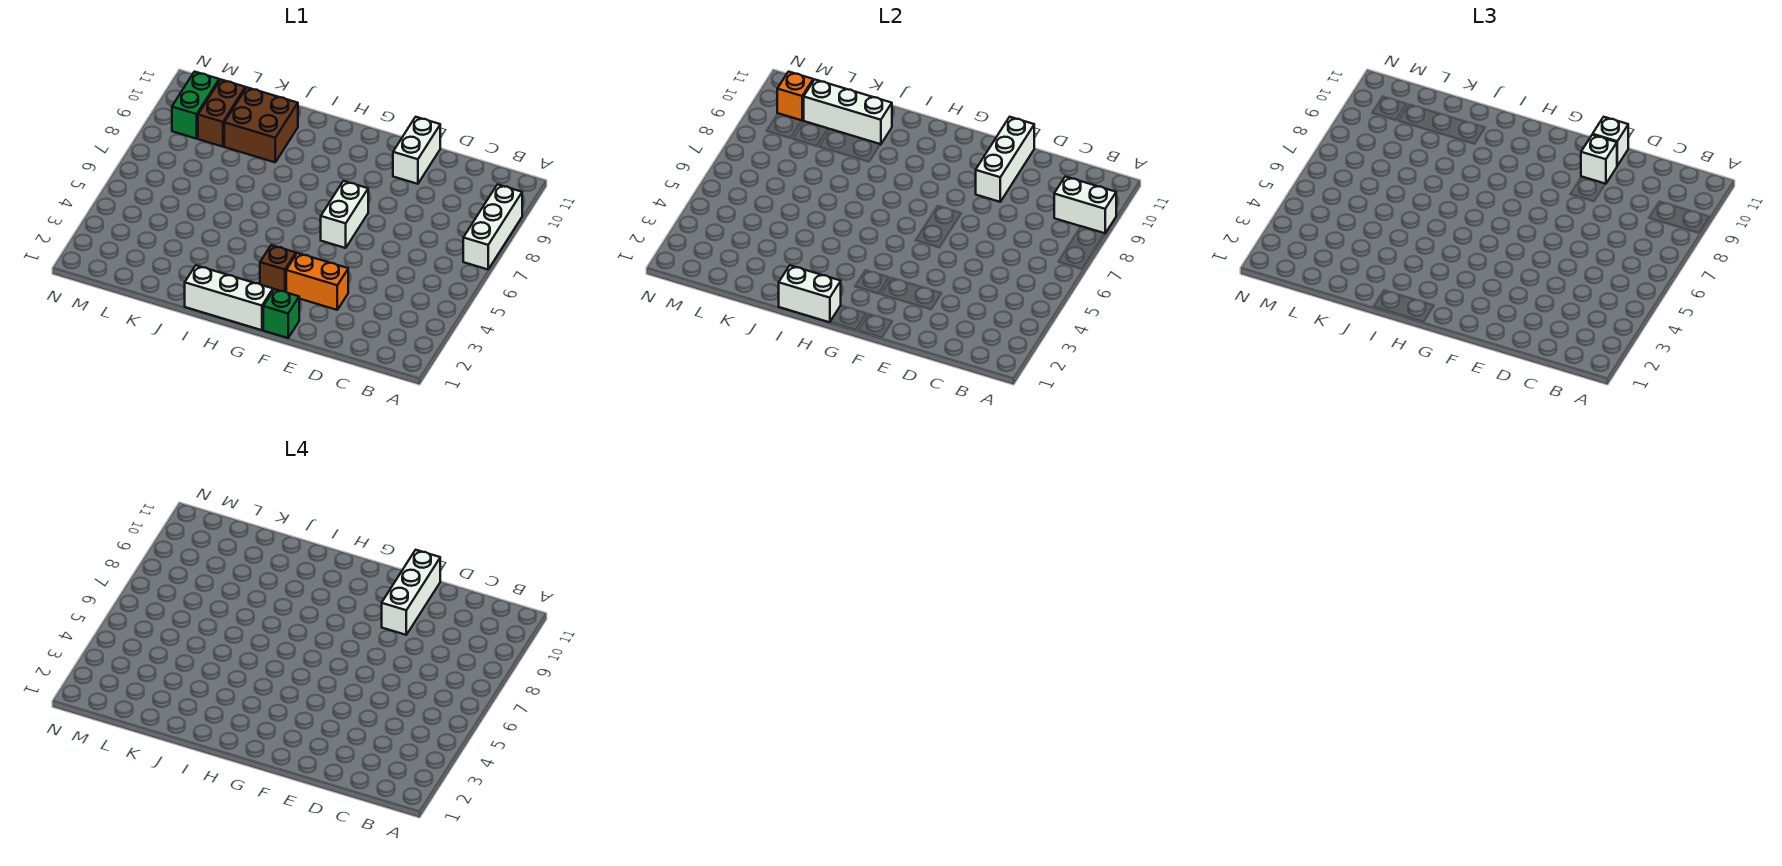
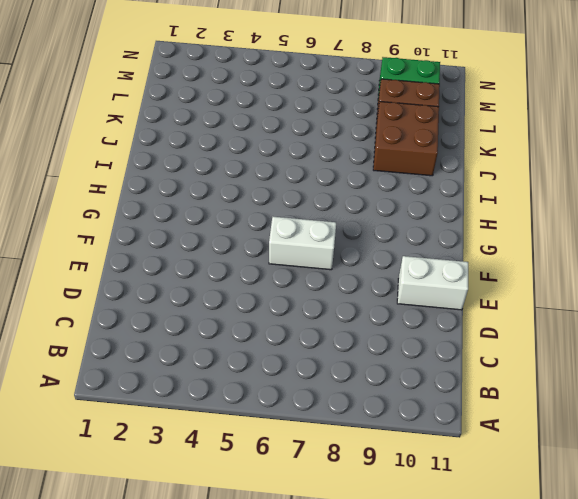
none -> white brick A7:A9 level 1
none -> orange brick E3:F3 level 1
none -> green brick F1 level 1

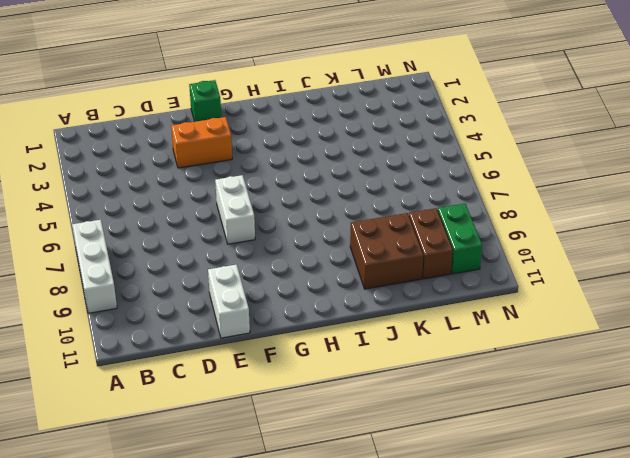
none -> white brick G1:I1 level 1
none -> brown brick G3 level 1
none -> white brick A9:B9 level 2

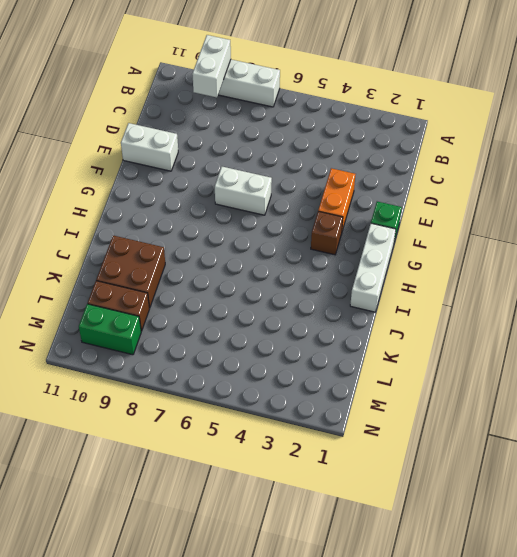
none -> white brick E9:E11 level 2
none -> white brick H1:I1 level 2
none -> white brick J10:L10 level 2

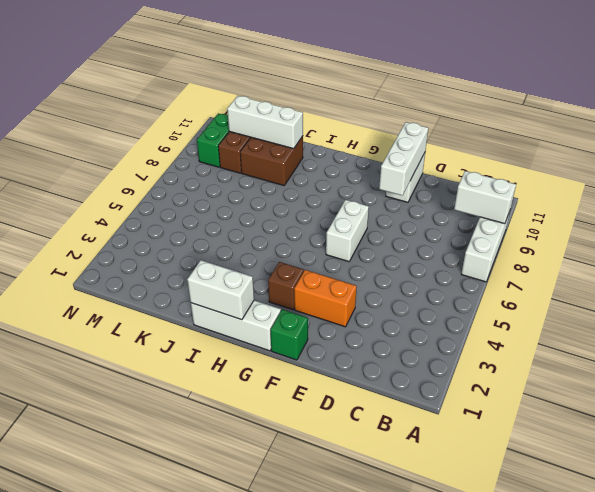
none -> orange brick M10 level 2
none -> white brick E10 level 3
none -> white brick E11 level 3

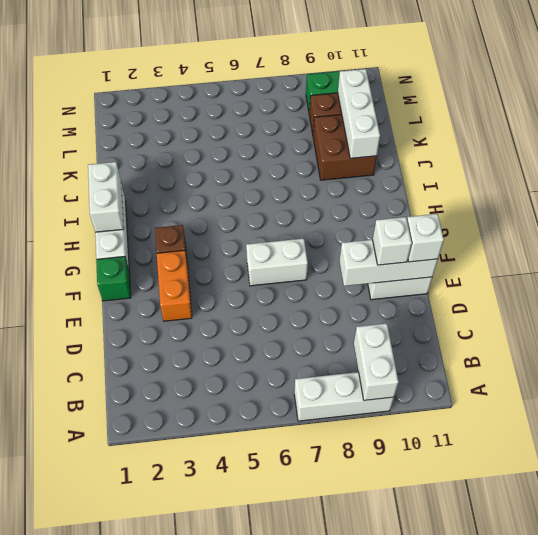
none -> orange brick M10 level 2
none -> white brick E9:E11 level 4

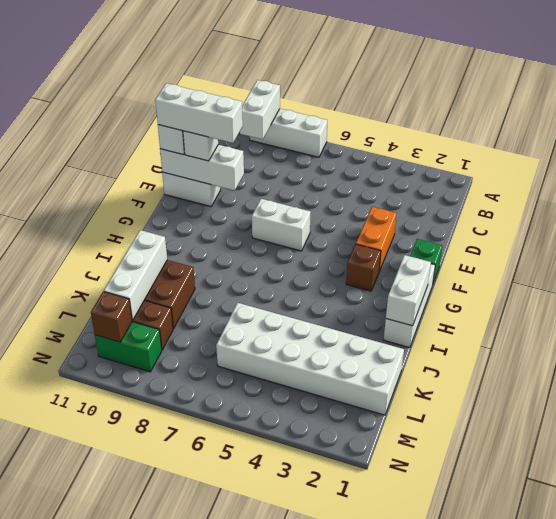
white brick K1:L6 level 1 -> none
brown brick M10 level 2 -> orange brick M10 level 2

